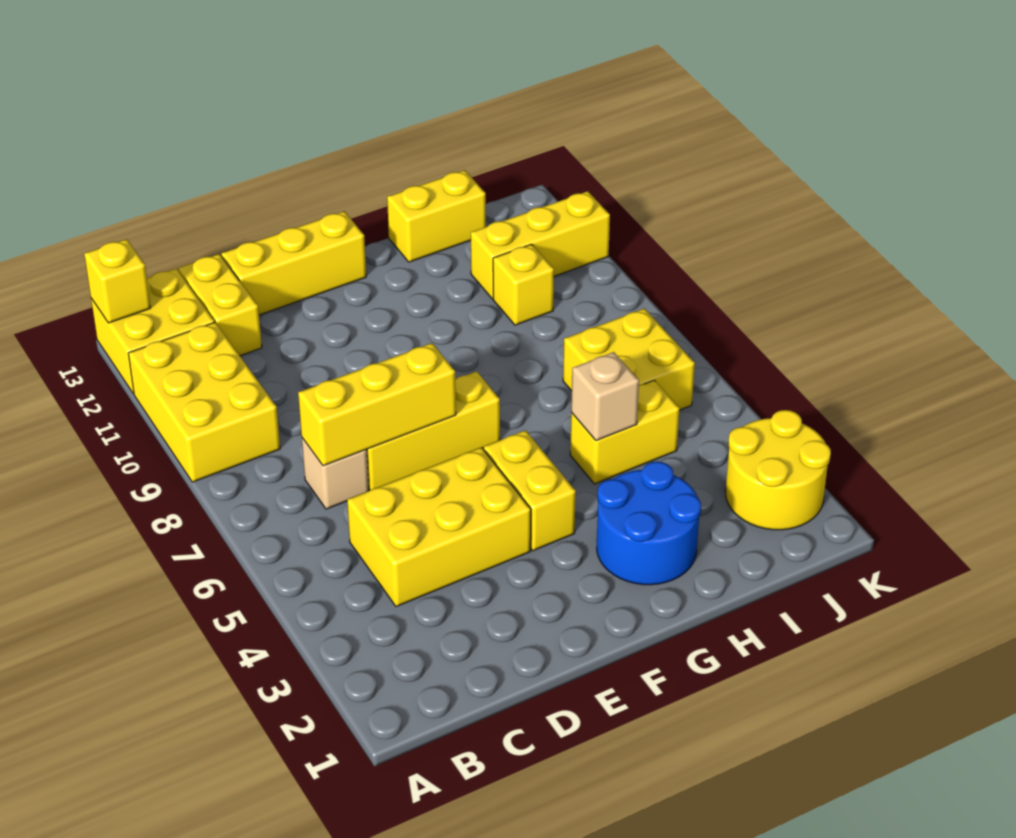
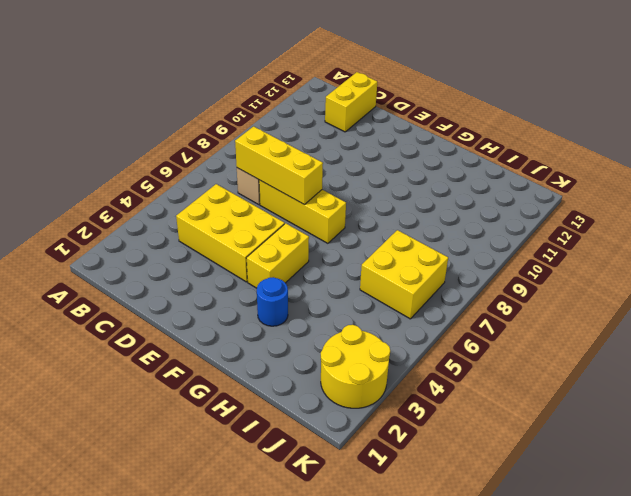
blue round brick G3 level 1 -> blue round brick G2:H3 level 1
none -> yellow brick A9:B11 level 1
none -> yellow brick A12:B13 level 1
none -> yellow brick D13:F13 level 1

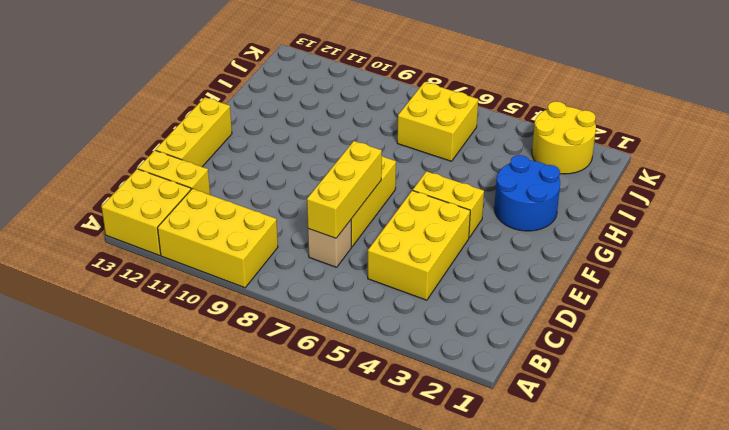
none -> yellow brick H5:I5 level 1
none -> yellow brick H13:I13 level 1
none -> yellow brick I10 level 1

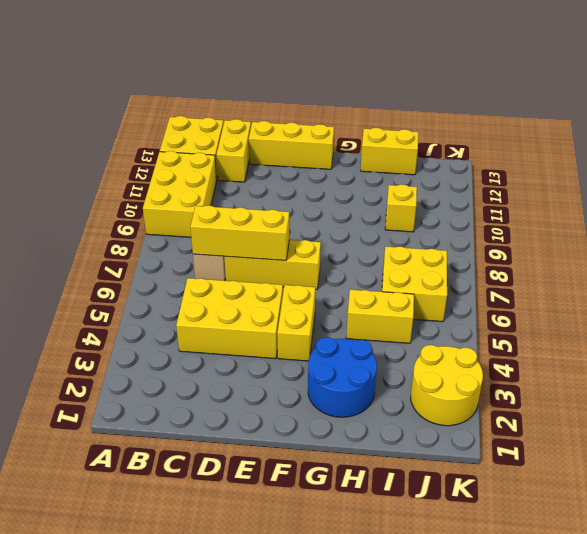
none -> yellow brick I11:K11 level 1
none -> yellow brick A13 level 2
none -> tan brick H5 level 2

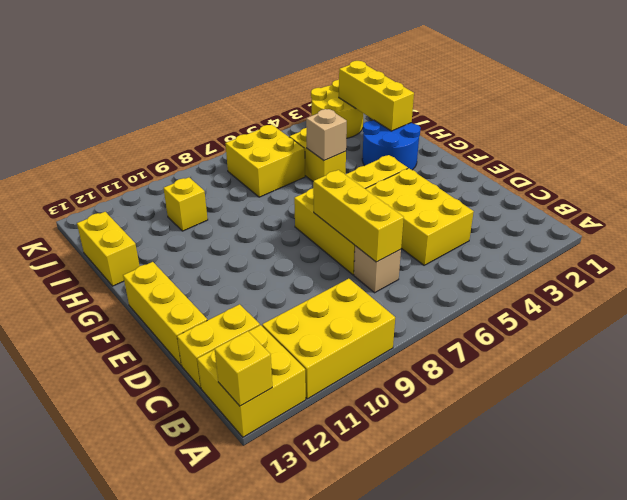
yellow brick H2:J2 level 2 -> yellow brick I11:K11 level 1

